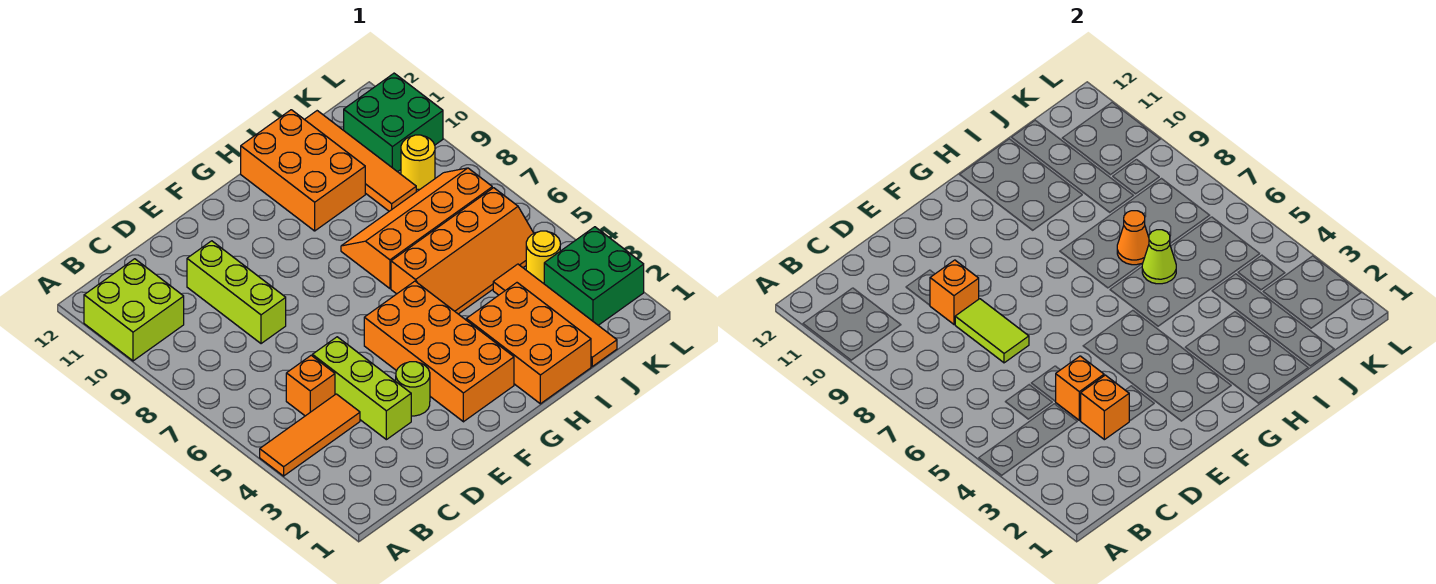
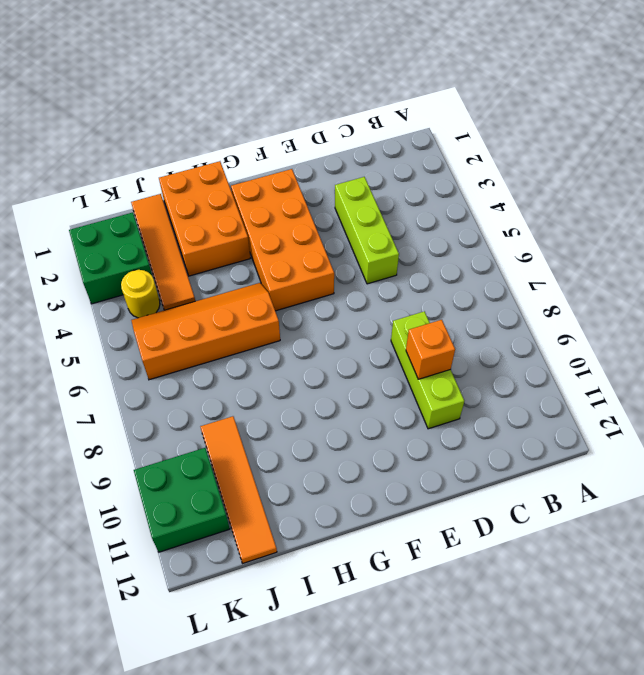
none -> orange tile A4:C4 level 1
none -> lime brick A10:B11 level 1
none -> orange brick C5 level 1

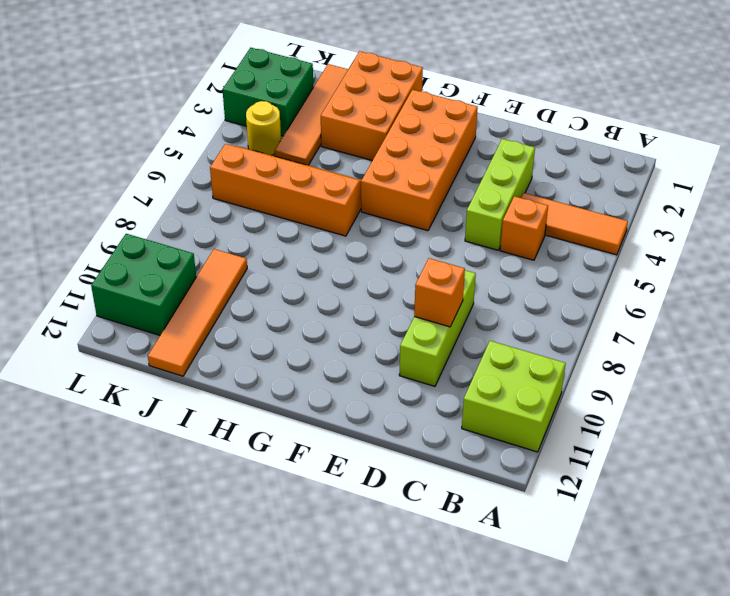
none -> lime round brick E3 level 1
none -> orange slope H7:K8 level 1 top 7
none -> orange brick H10:I12 level 1

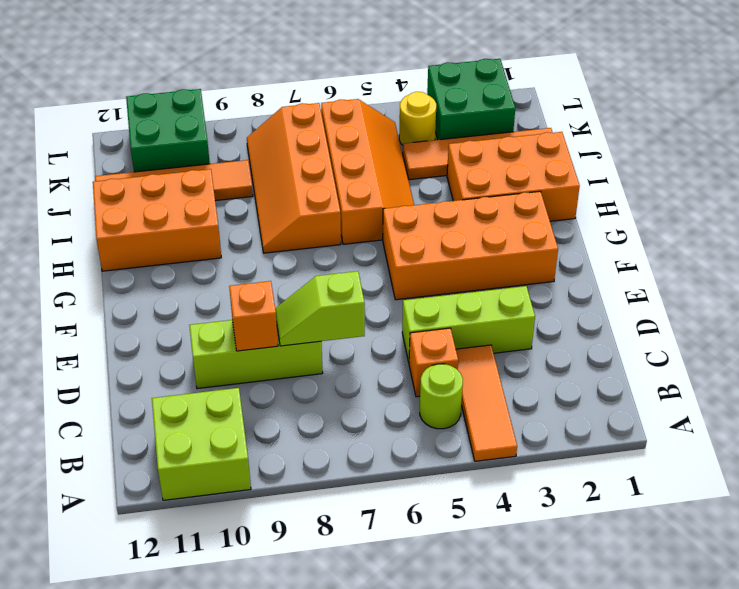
lime round brick B5 level 1 -> lime round brick E3 level 1
lime slope D7:D8 level 2 top 7 -> lime tile D7:D8 level 2
none -> yellow round brick K9 level 1
none -> orange brick D3 level 2
none -> orange brick D4 level 2

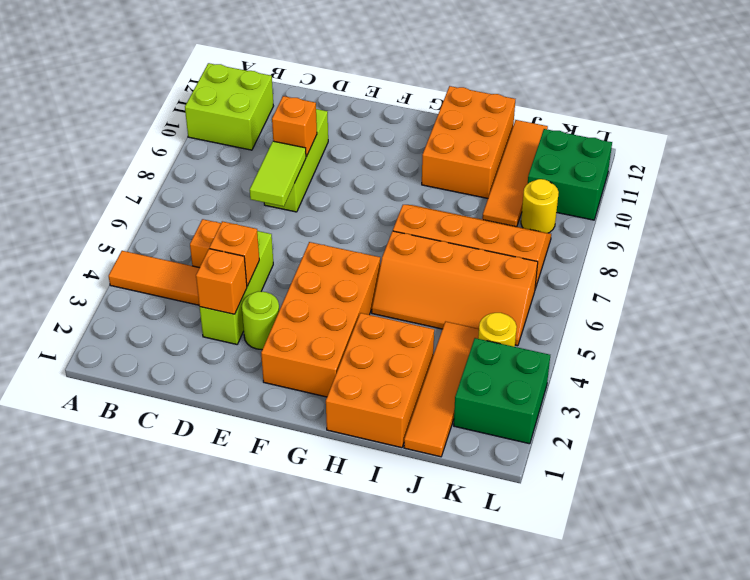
none -> lime cone I6 level 2
none -> orange cone I7 level 2

